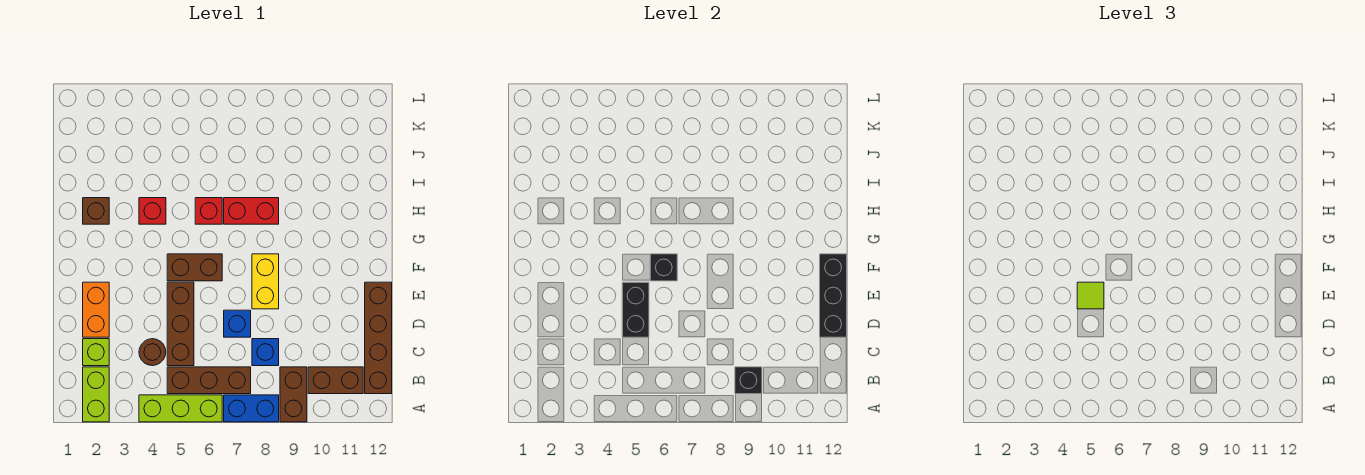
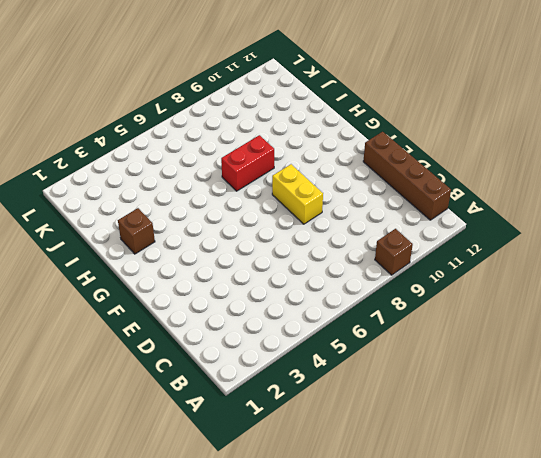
brown brick A9 level 1 -> brown brick A9:B9 level 1
none -> lime brick A2:B2 level 1
none -> lime brick A4:A6 level 1
none -> blue brick A7:A8 level 1

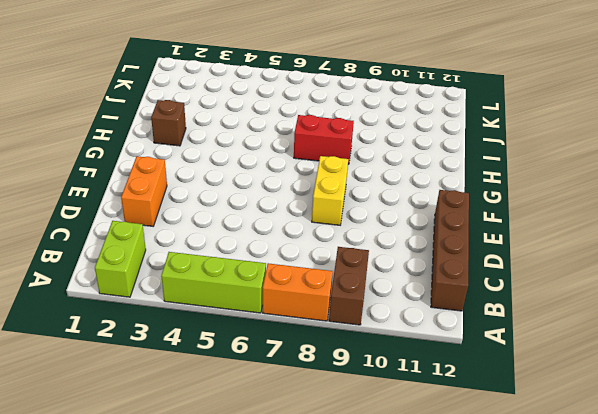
orange brick A7:A8 level 1 -> blue brick A7:A8 level 1
none -> brown brick B5:B7 level 1
none -> brown brick B10:B11 level 1
none -> lime brick C2 level 1

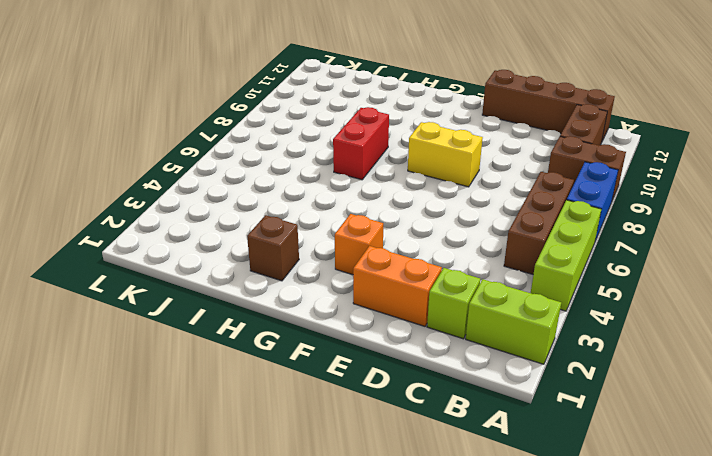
orange brick F3 level 1 -> none
none -> brown round brick C4 level 1
none -> brown brick C5:E5 level 1
none -> blue brick C8 level 1

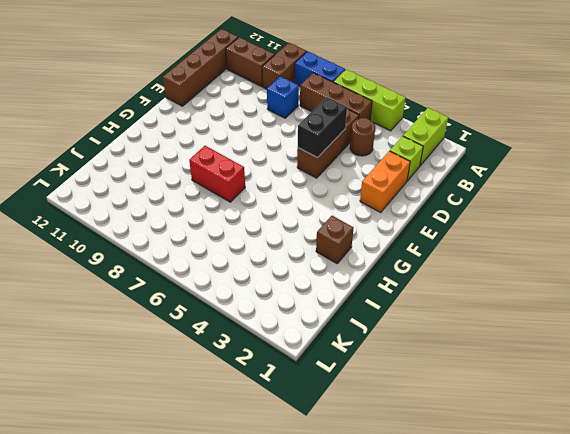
none -> blue brick D7 level 1
none -> yellow brick E8:F8 level 1
none -> brown brick F5:F6 level 1

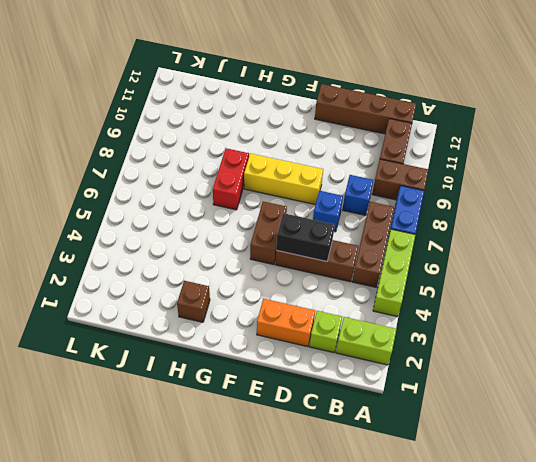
yellow brick E8:G8 level 1 -> yellow brick E8:F8 level 1
none -> brown round brick C4 level 1
none -> red brick H4 level 1
none -> red brick H6 level 1

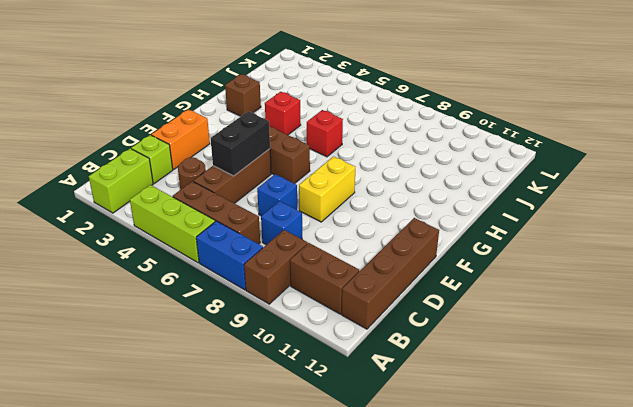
none -> red brick H7:H8 level 1
none -> black brick B9 level 2
none -> black brick D12:F12 level 2

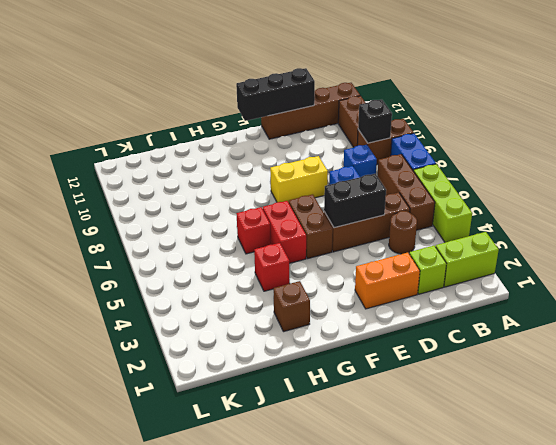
red brick G5:G6 level 1 -> red brick H7:H8 level 1
none -> black brick F6 level 2
none -> lime tile E5 level 3

